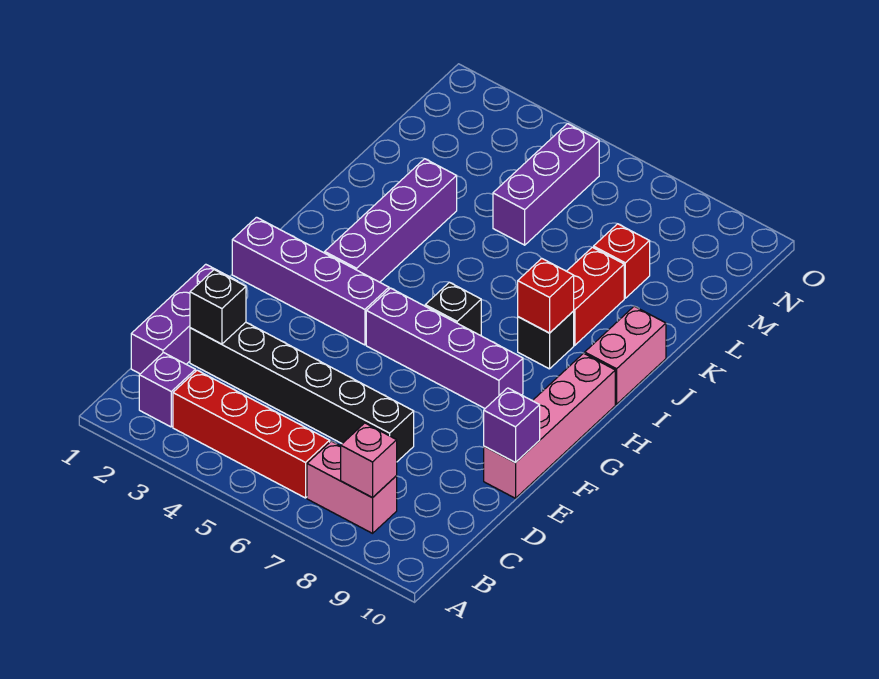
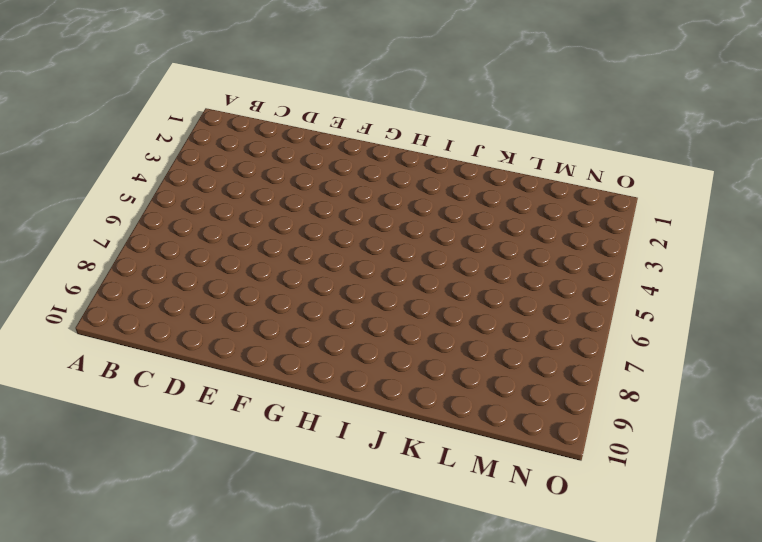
none -> purple brick B2 level 1
none -> red brick B3:B6 level 1
none -> pink brick B7:B8 level 1

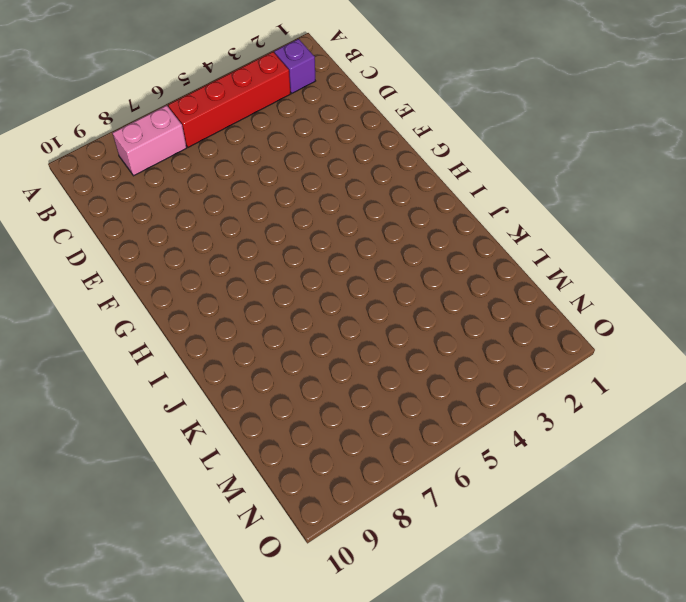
none -> purple brick C1:E1 level 1
none -> black brick D2:D7 level 1
none -> pink brick E10:H10 level 1

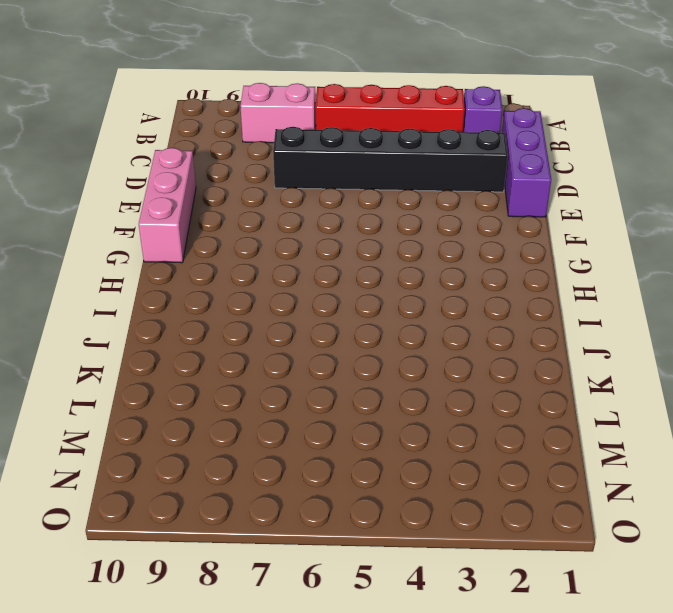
pink brick E10:G10 level 1 -> pink brick E10:H10 level 1
none -> purple brick G1:G4 level 1
none -> purple brick G5:G8 level 1
none -> purple brick H3:K3 level 1

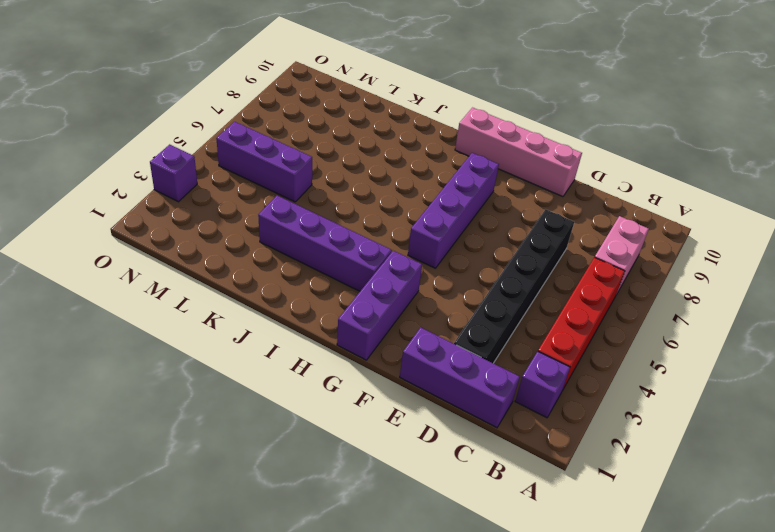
purple brick G1:G3 level 1 -> purple brick G1:G4 level 1
purple brick O3 level 1 -> purple brick E10 level 2
none -> black brick H6 level 1
none -> black brick I8 level 1
none -> pink brick I10:J10 level 1

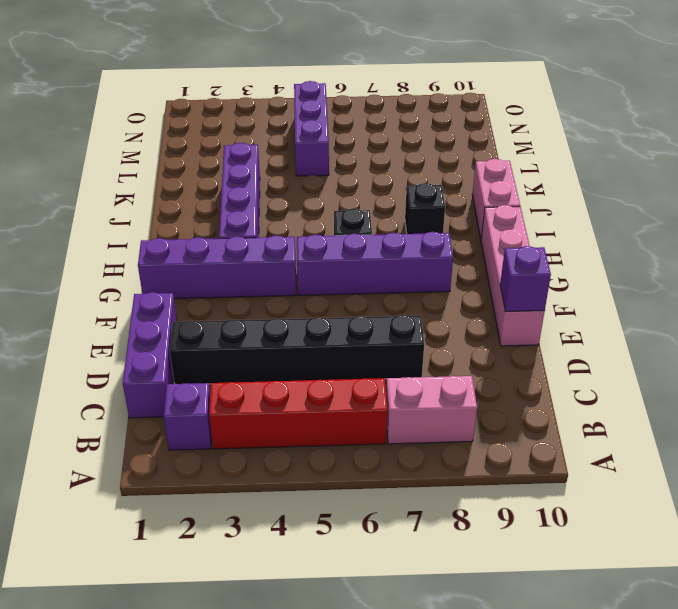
none -> red brick J8:K8 level 1
none -> red brick L8 level 1
none -> pink brick B8 level 2

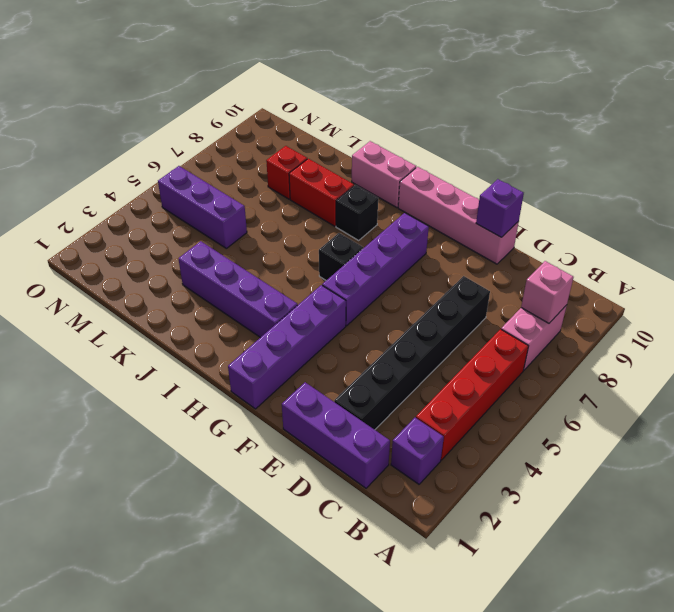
none -> black brick D2 level 2
none -> red brick I8 level 2

